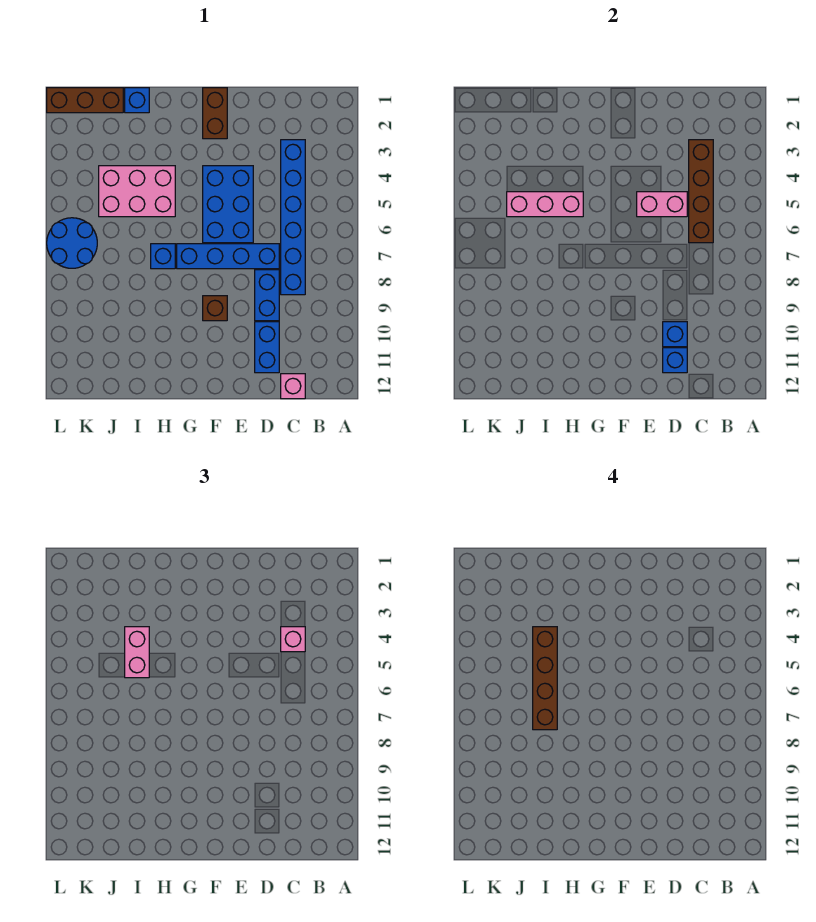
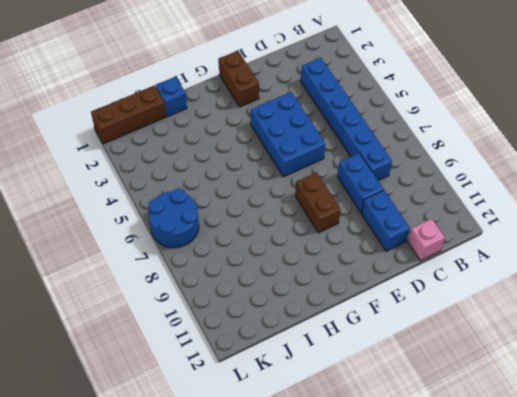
brown brick F8:F9 level 1 -> brown brick F9 level 1
none -> blue brick D7:G7 level 1
none -> pink brick H4:J5 level 1
none -> blue brick H7 level 1

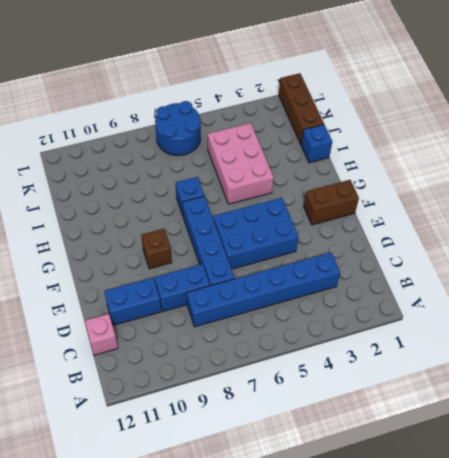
none -> brown brick C3:C6 level 2
none -> pink brick D5:E5 level 2
none -> blue brick D10 level 2

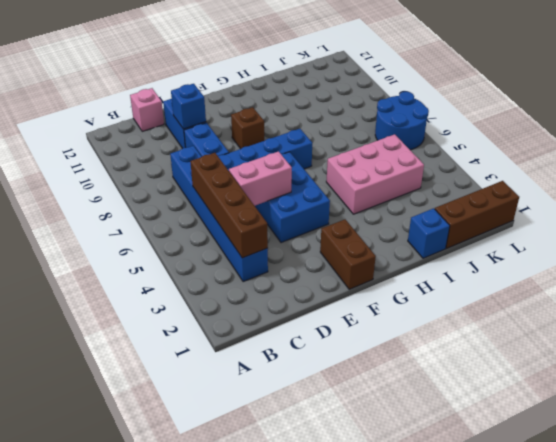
none -> blue brick H7 level 1
none -> blue brick D11 level 2
none -> pink brick H5:J5 level 2

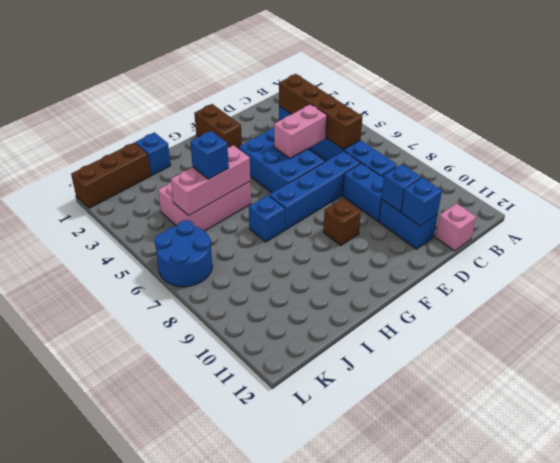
blue brick I5 level 3 -> pink brick I4:I5 level 3
none -> pink brick C4 level 3
none -> brown brick I4:I7 level 4

